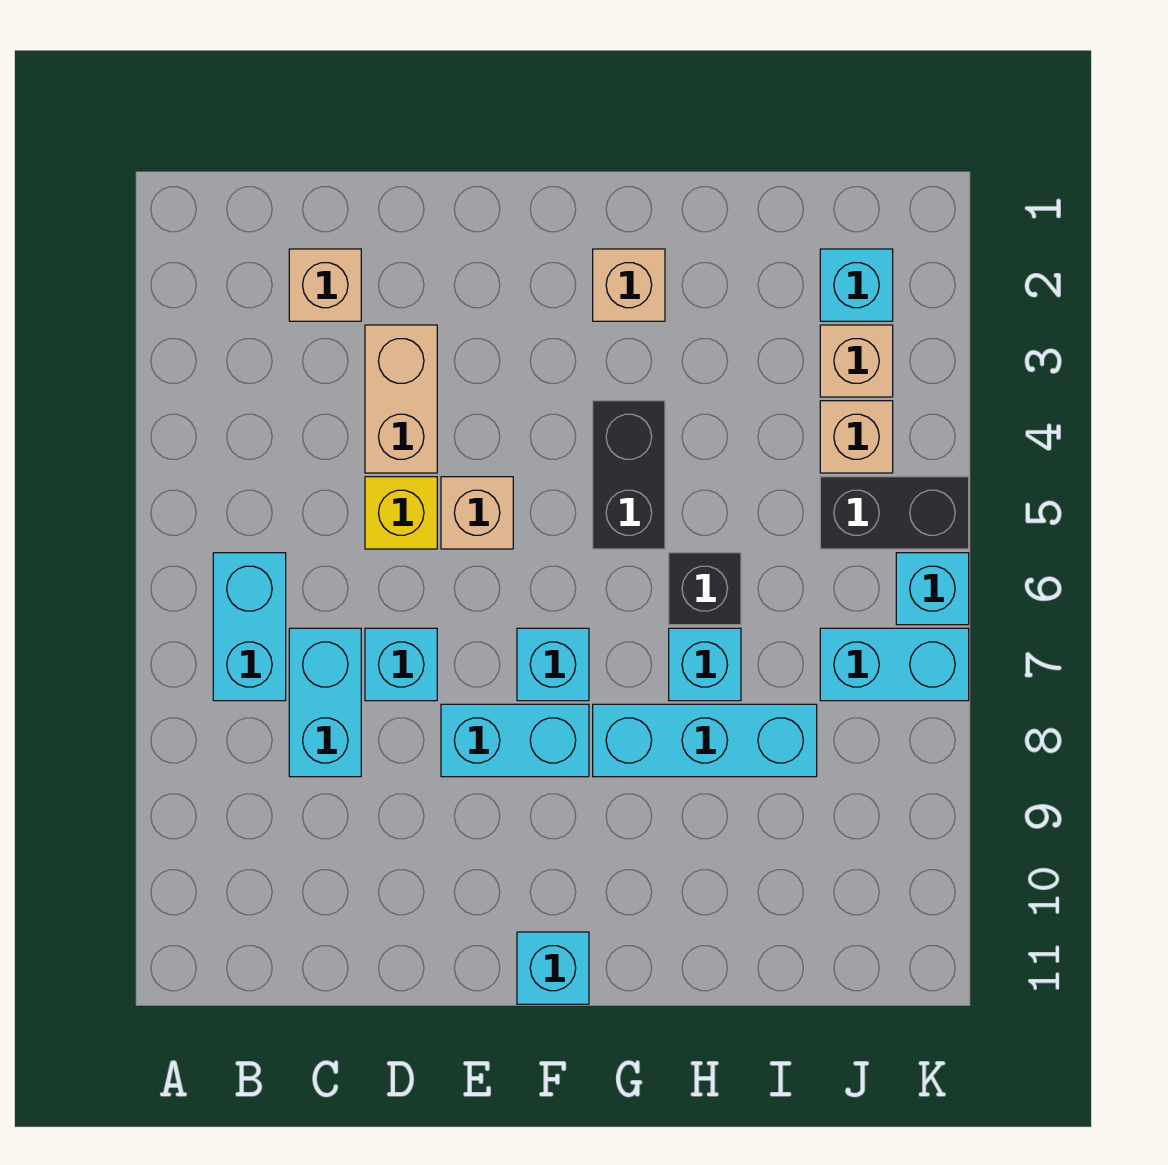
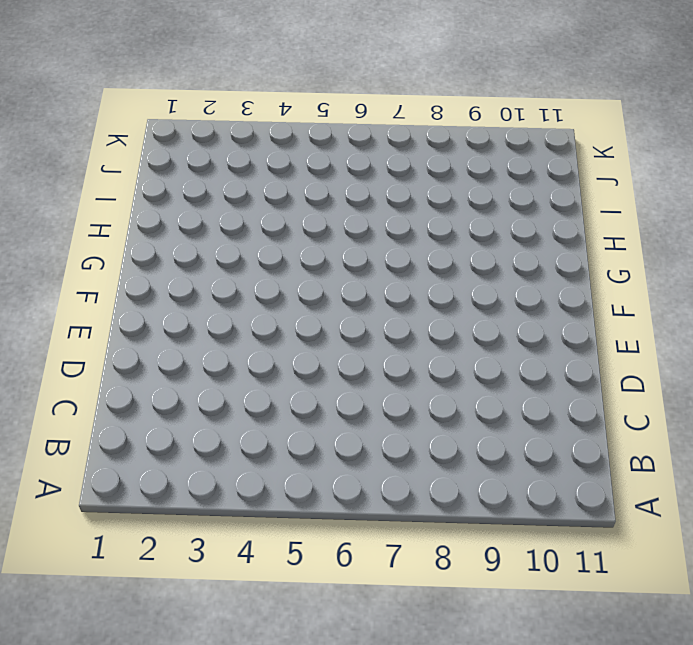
none -> cyan brick B6:B7 level 1
none -> tan brick C2 level 1
none -> cyan brick C7:C8 level 1

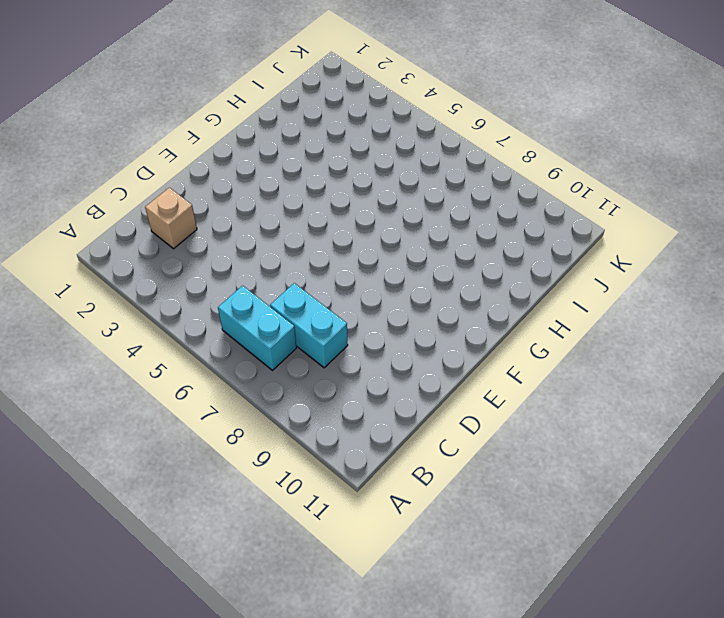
none -> tan brick D3:D4 level 1
none -> yellow brick D5 level 1
none -> cyan brick D7 level 1

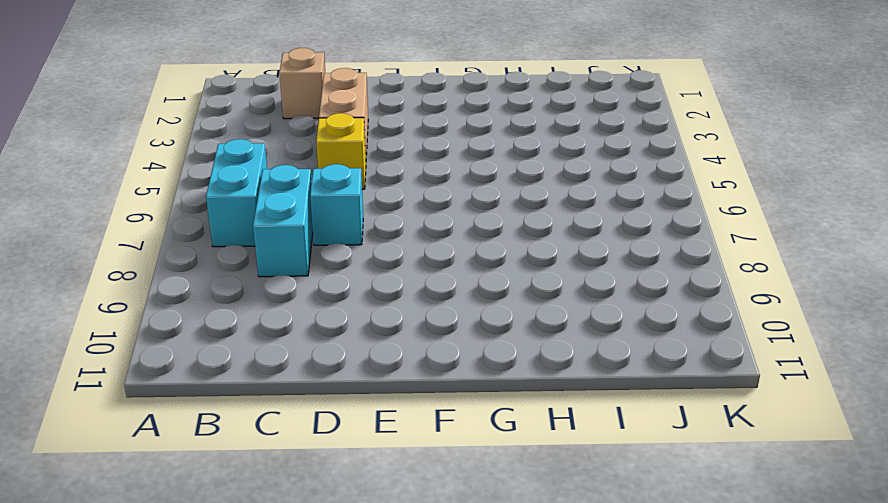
none -> tan brick E5 level 1
none -> cyan brick E8:F8 level 1
none -> cyan brick F7 level 1

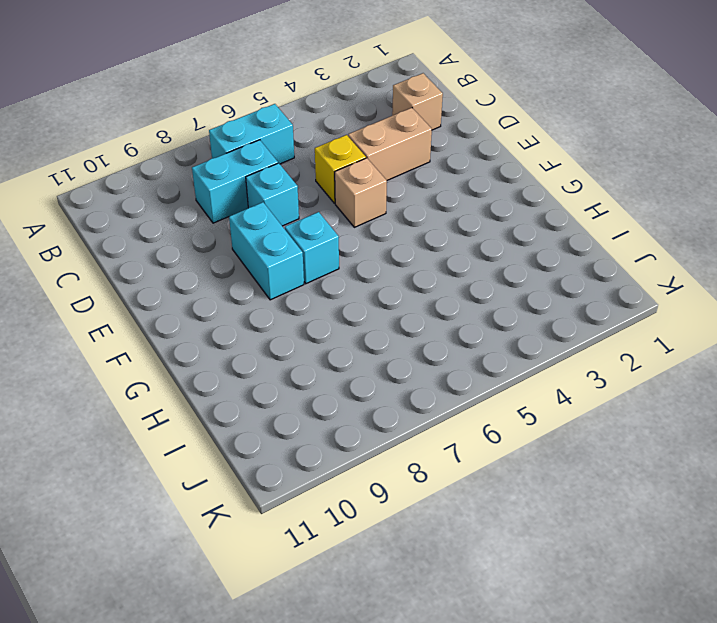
none -> cyan brick F11 level 1
none -> tan brick G2 level 1
none -> black brick G4:G5 level 1

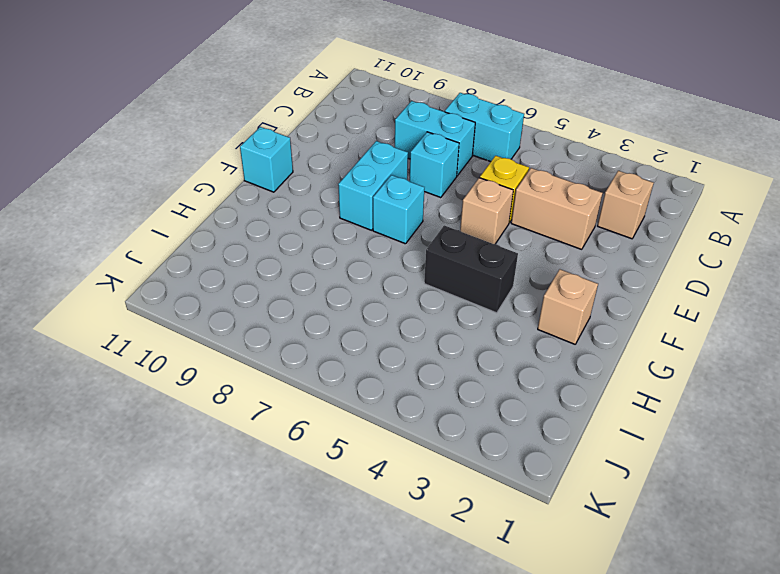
none -> cyan brick G8:I8 level 1
none -> black brick H6 level 1
none -> cyan brick H7 level 1

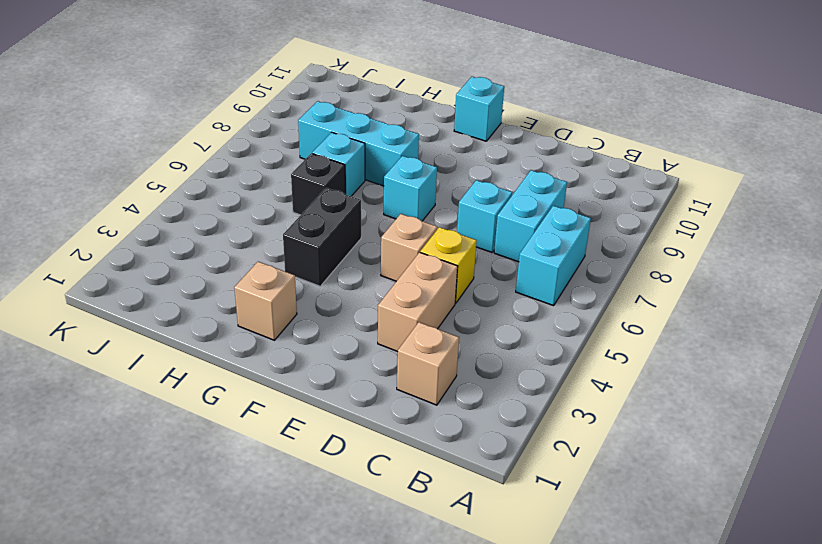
none -> cyan brick E8:F8 level 1
none -> cyan brick J2 level 1
none -> tan brick J3 level 1

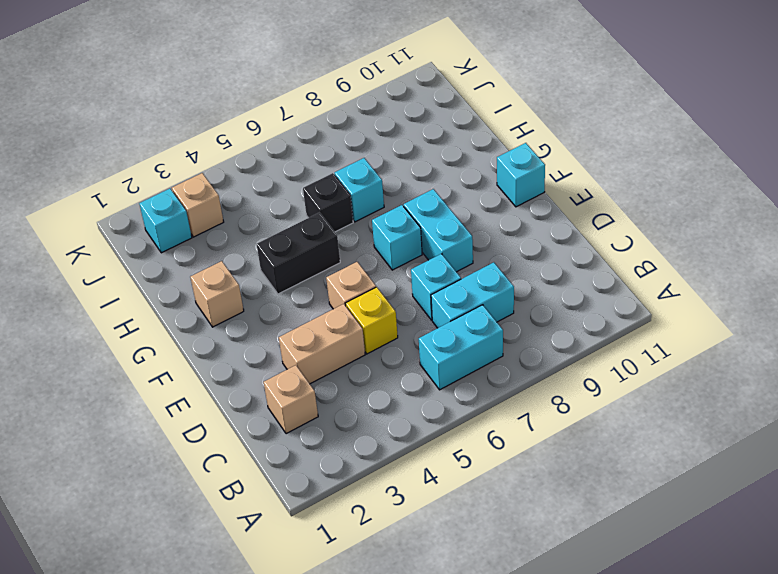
none -> cyan brick G8:I8 level 1
none -> tan brick J4 level 1
none -> black brick J5:K5 level 1

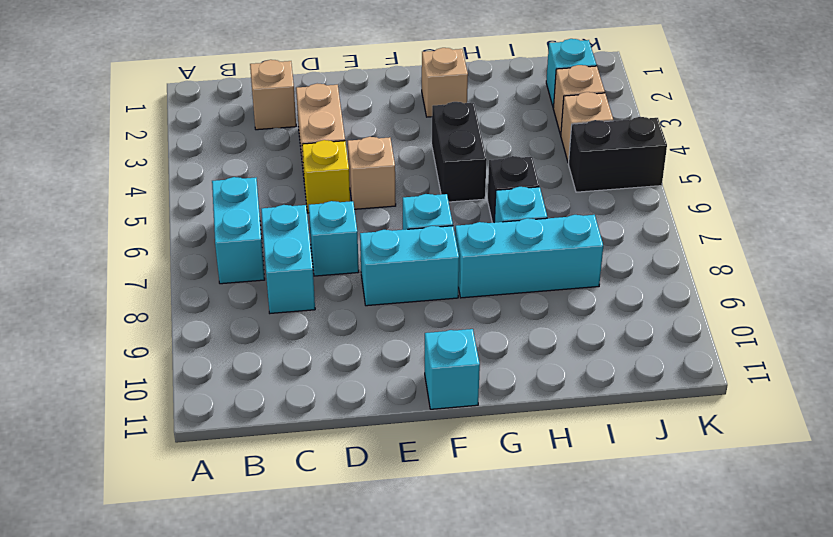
none -> cyan brick J7:K7 level 1
none -> cyan brick K6 level 1

